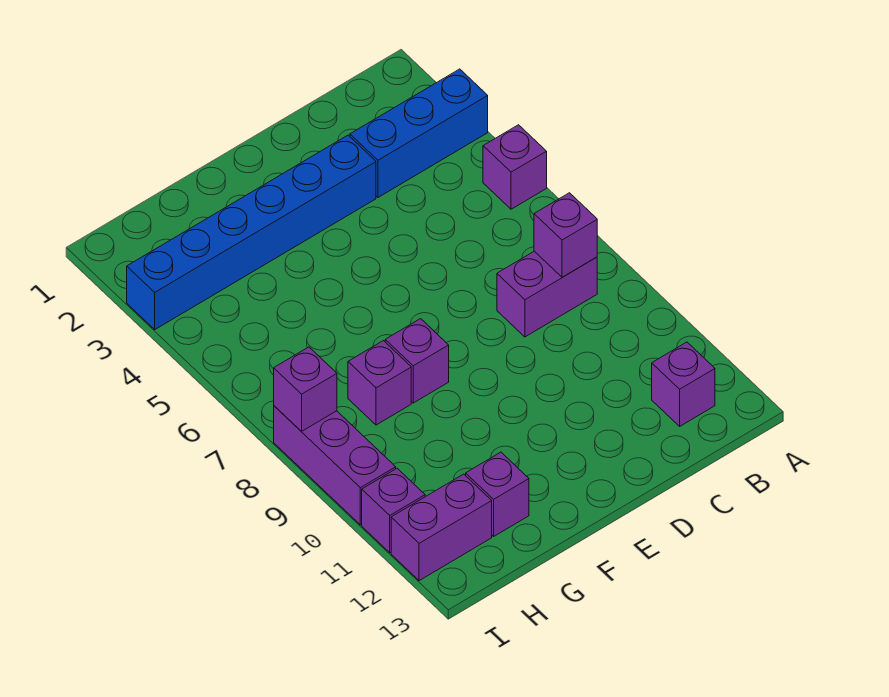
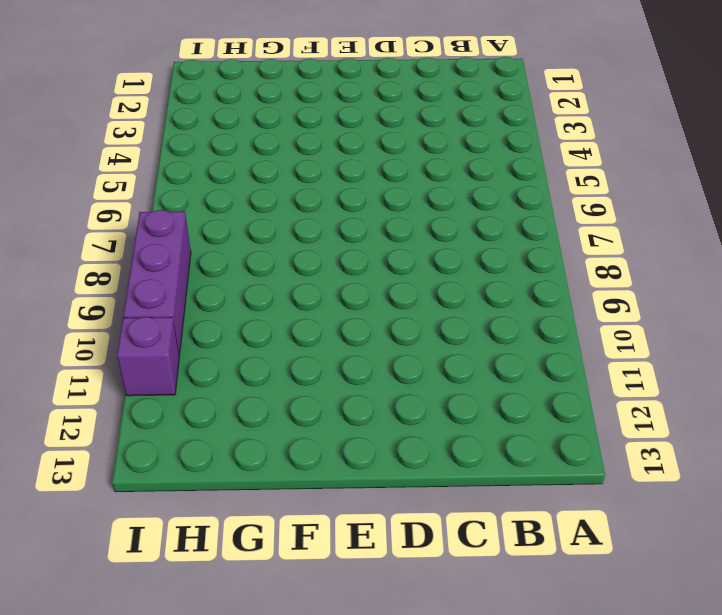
none -> blue brick A3:C3 level 1
none -> purple brick A5 level 1
none -> purple brick B8:C8 level 1

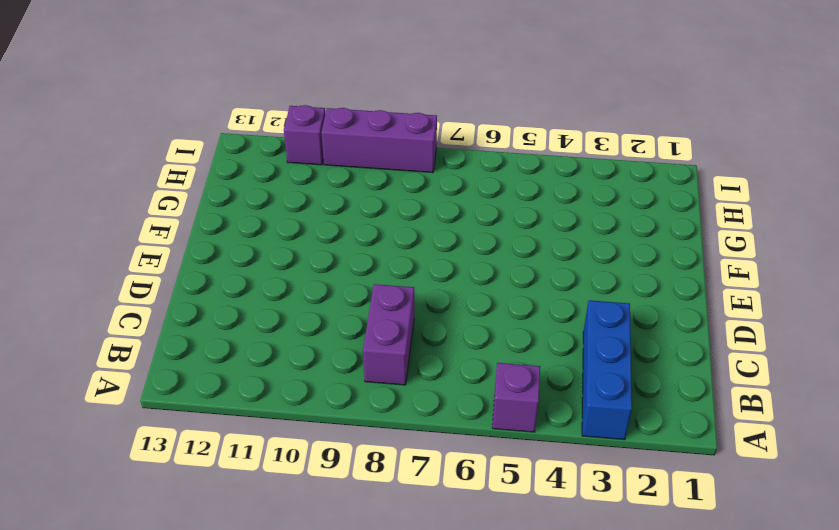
none -> purple brick B12 level 1
none -> blue brick D3:I3 level 1
none -> purple brick F8 level 1

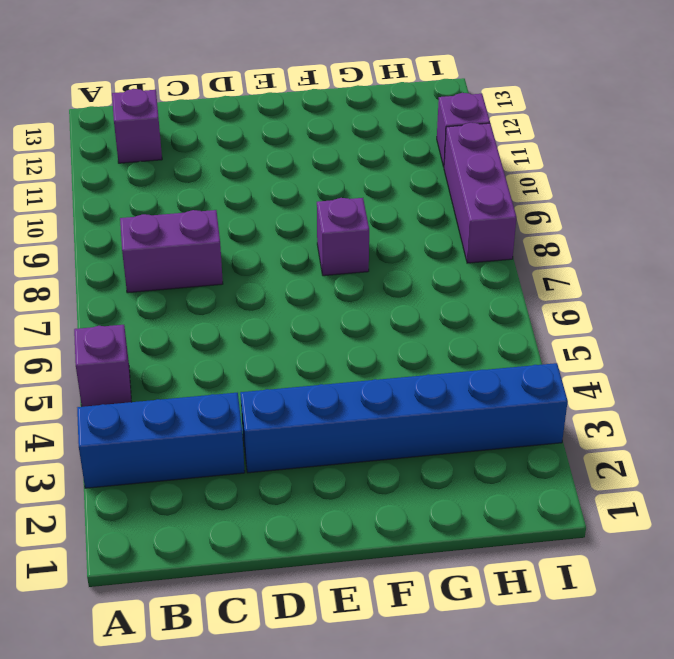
none -> purple brick G8 level 1
none -> purple brick G12 level 1
none -> purple brick H12:I12 level 1

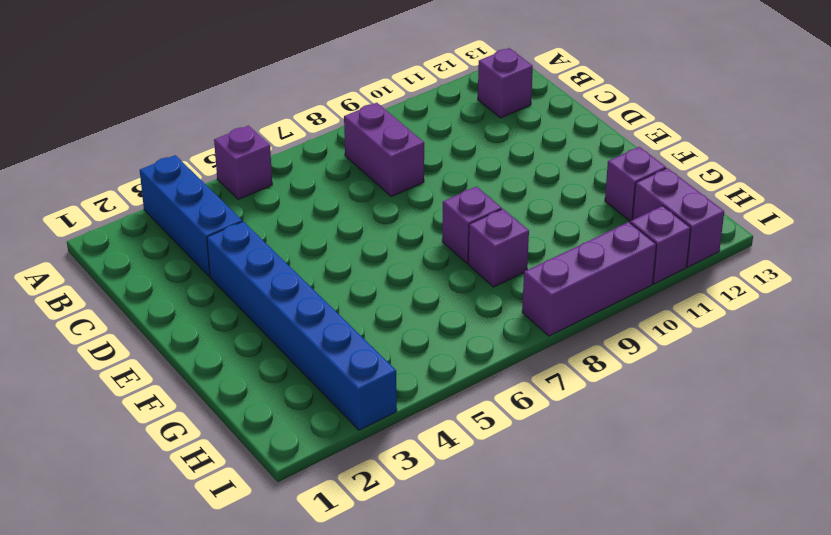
none -> purple brick B8 level 2
none -> purple brick I8 level 2

